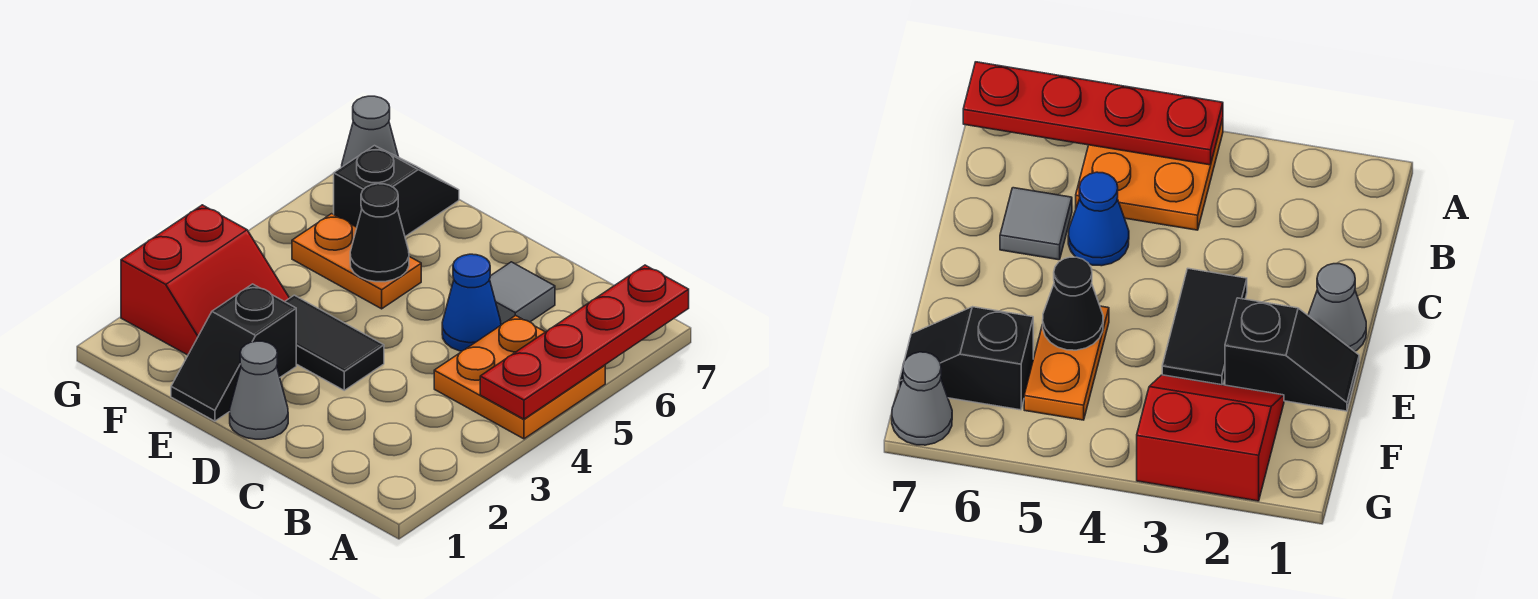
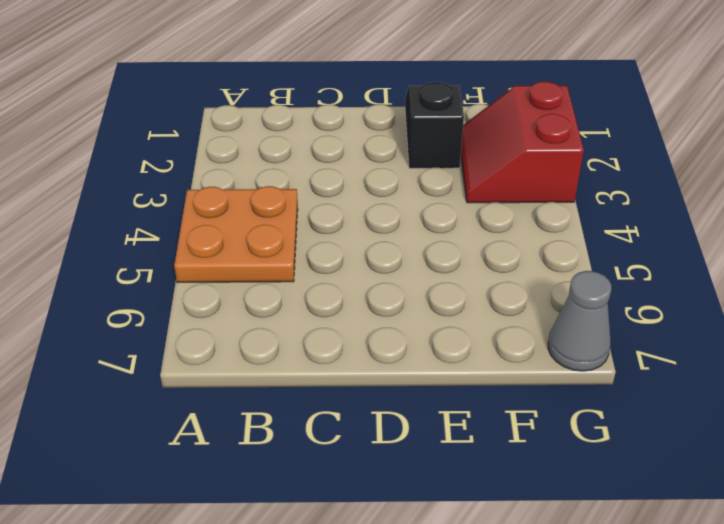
none -> blue cone C5 level 1
none -> grey tile C6 level 1
none -> grey cone D1 level 1

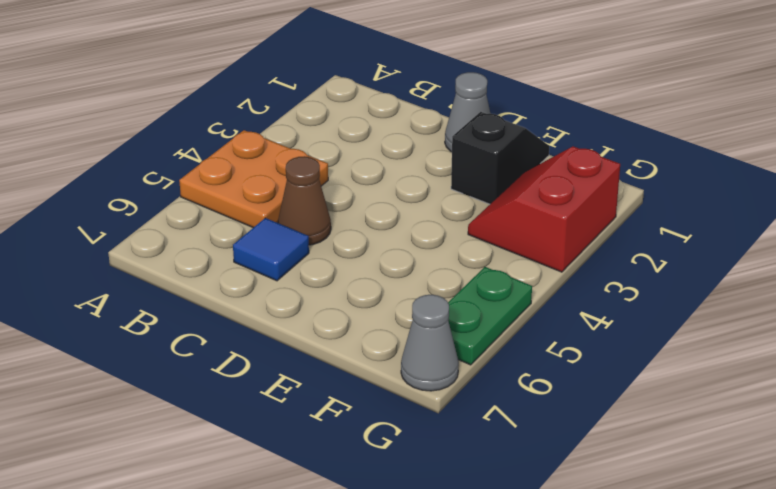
brown cone C5 level 1 -> blue cone C5 level 1
blue tile C6 level 1 -> grey tile C6 level 1
green plate G5:G6 level 1 -> none
none -> black tile D3:E3 level 1
none -> orange plate E5:F5 level 1
none -> black slope F6:F7 level 1 top 6

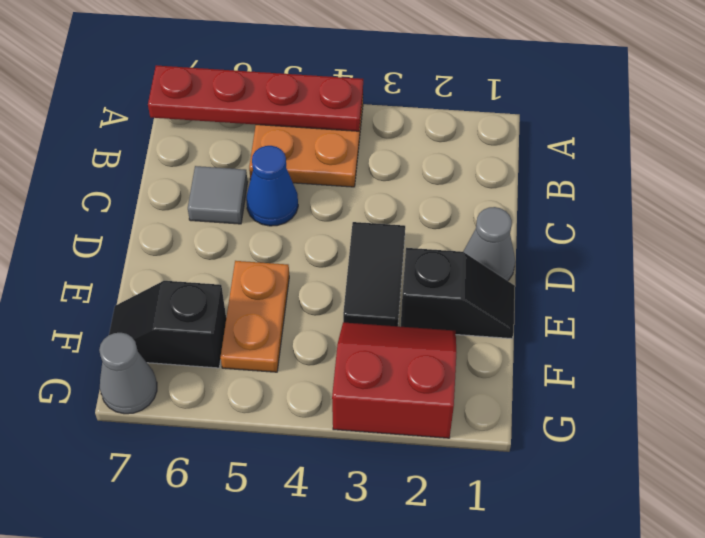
none -> black cone E5 level 2

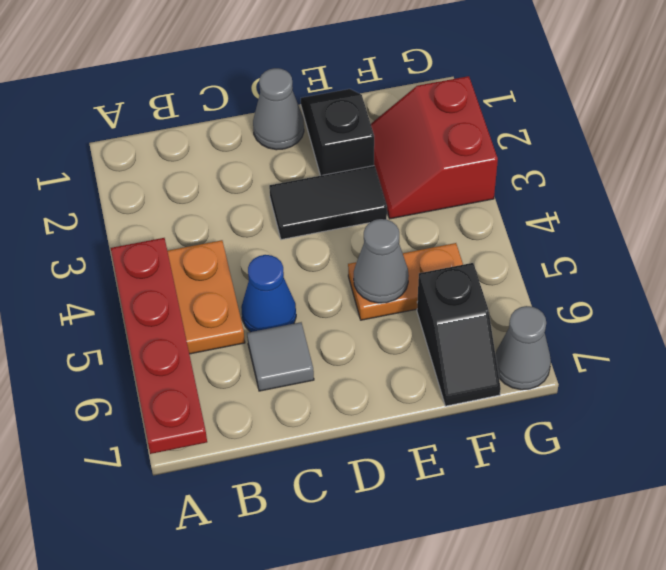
grey cone E5 level 2 -> black cone E5 level 2

